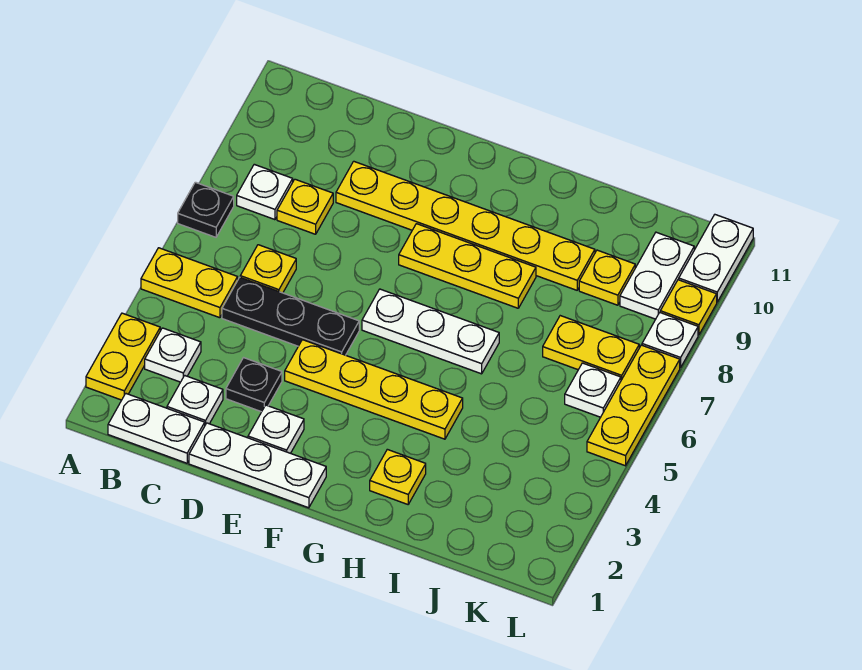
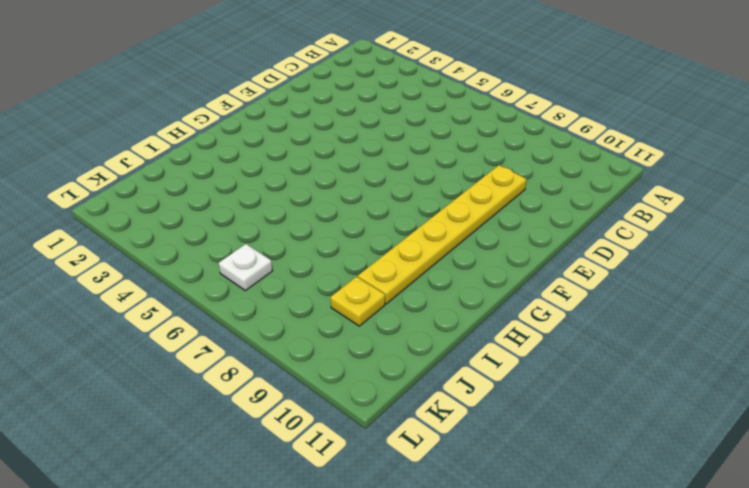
none -> yellow plate A2:A3 level 1
none -> yellow plate A5:B5 level 1
none -> black plate A7 level 1

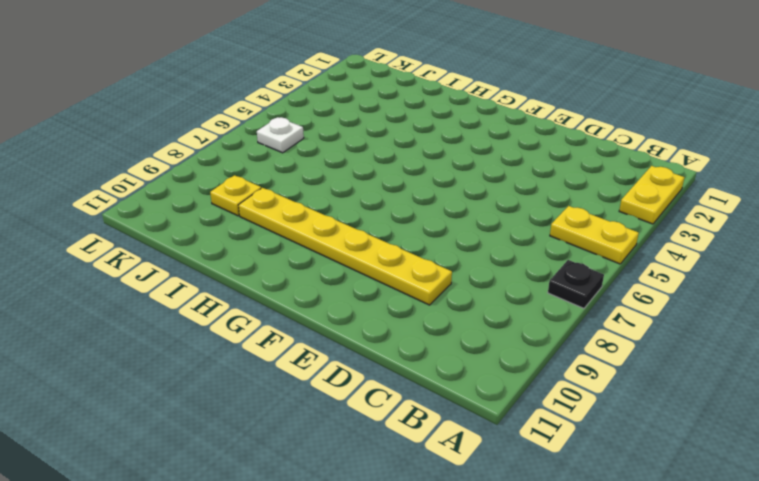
none -> white plate B1:C1 level 1
none -> white plate B3 level 1
none -> white plate B8 level 1

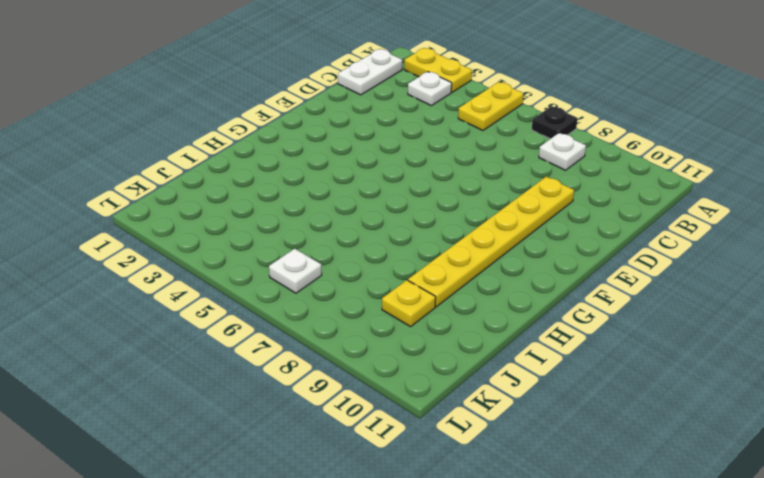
none -> white plate C2 level 1
none -> black plate C5:E5 level 1
none -> yellow plate C6 level 1

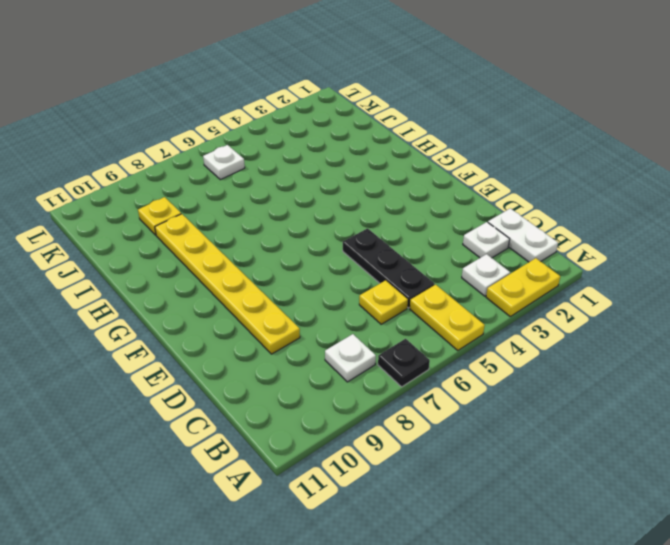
none -> yellow plate C8 level 1
none -> white plate D1:F1 level 1
none -> black plate D3 level 1

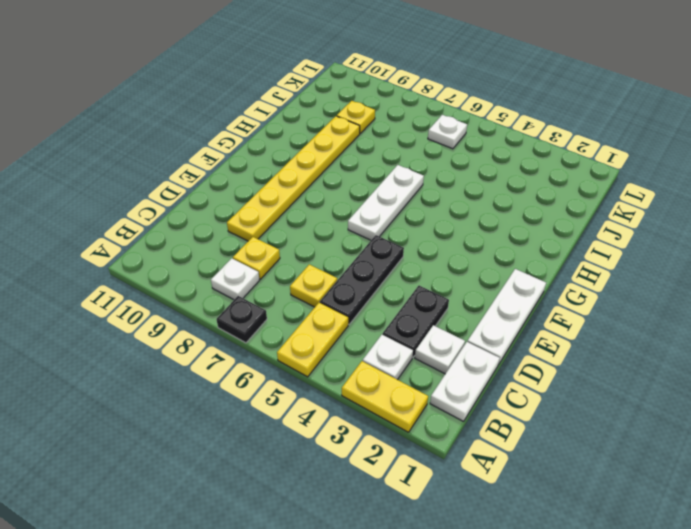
black plate C3:D3 level 1 -> black plate D3 level 1
none -> white plate E2 level 1
none -> yellow plate E4:H4 level 1
none -> yellow plate F8:H8 level 1

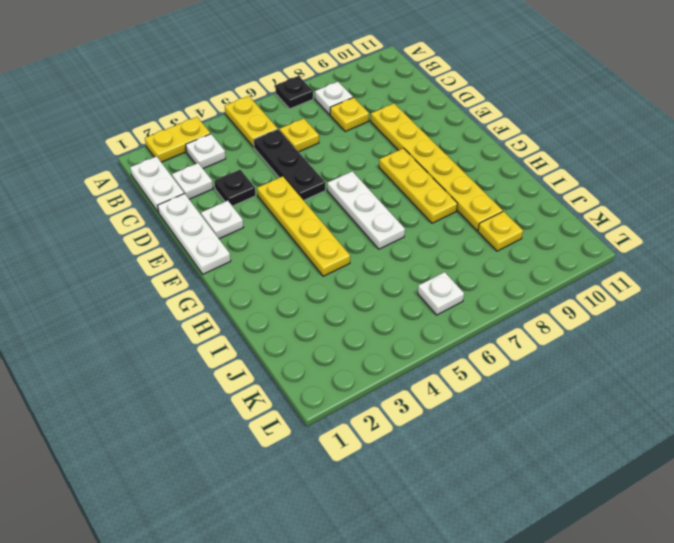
none -> yellow plate H2 level 1
none -> yellow plate J7:K7 level 1
none -> white plate K9:K10 level 1

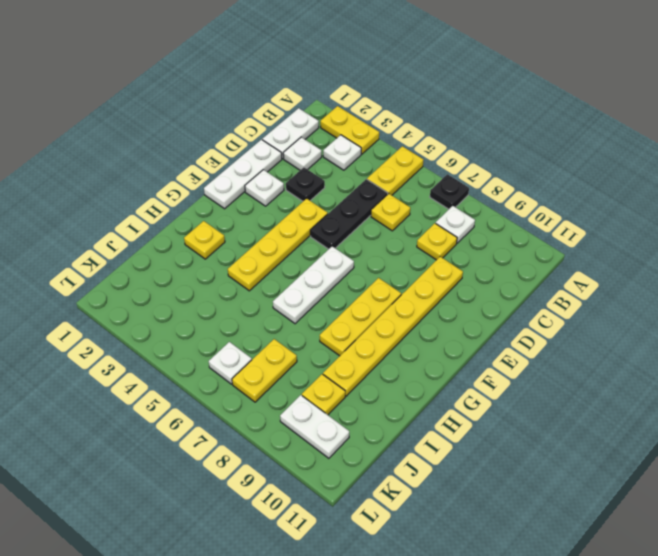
none -> yellow plate L5:L7 level 1
none -> white plate L8 level 1
none -> yellow plate L9 level 1

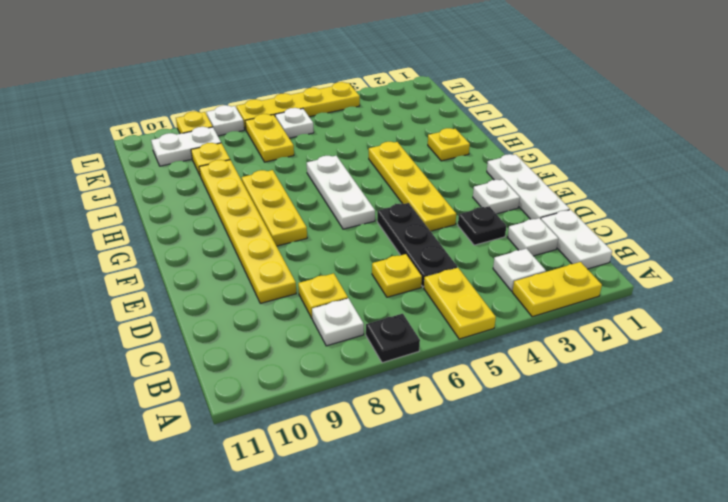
yellow plate L4:L7 level 1 -> yellow plate L5:L7 level 1
none -> white plate L10:L11 level 1

